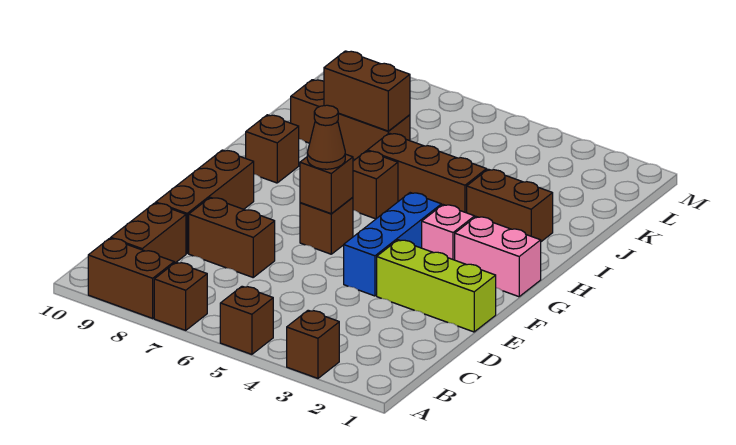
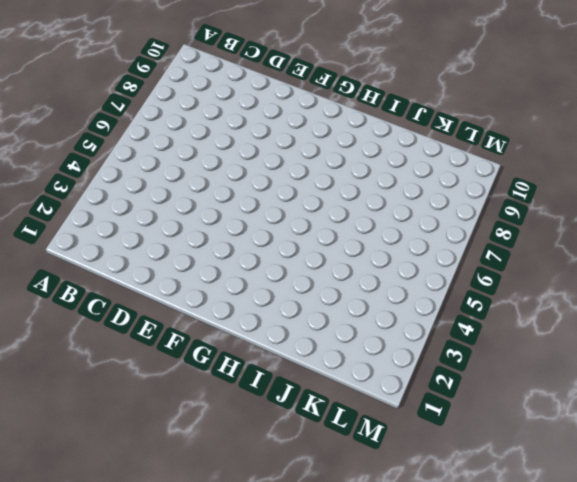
none -> brown brick A3 level 1
none -> brown brick A5 level 1
none -> brown brick A7 level 1

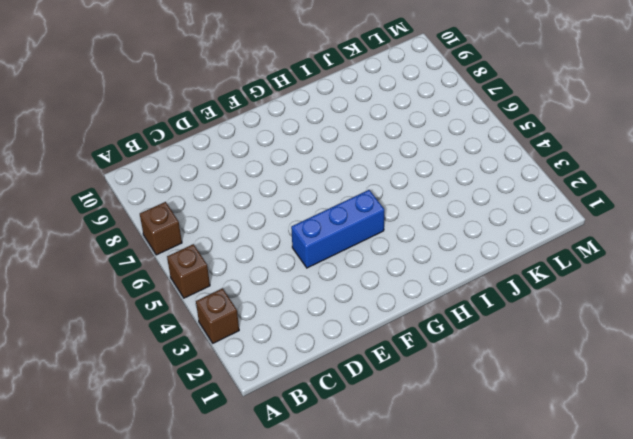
none -> brown brick A8:A9 level 1
none -> brown brick B9:C9 level 1
none -> brown brick D7:D8 level 1

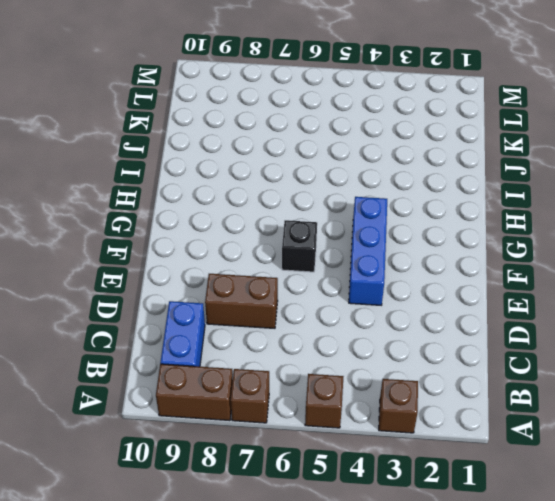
blue brick B9:C9 level 1 -> brown brick B9:C9 level 1
black brick F6 level 1 -> brown brick F6 level 1
none -> brown brick D9:F9 level 1
none -> lime brick E1:E3 level 1
none -> pink brick G1:G2 level 1

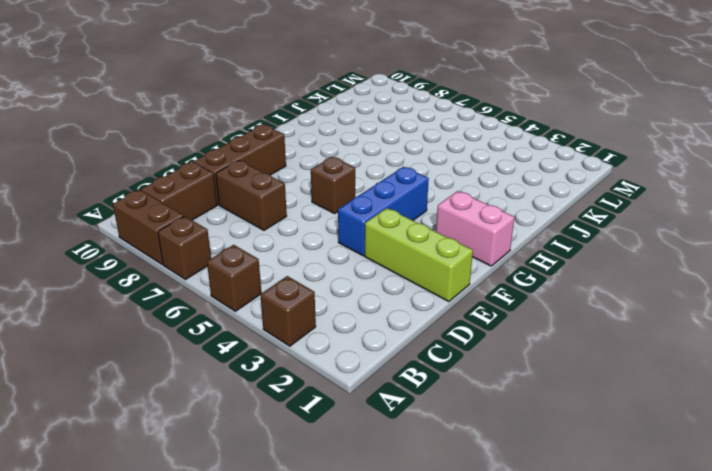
none -> pink brick G3 level 1
none -> brown brick H6 level 1
none -> brown brick H9 level 1

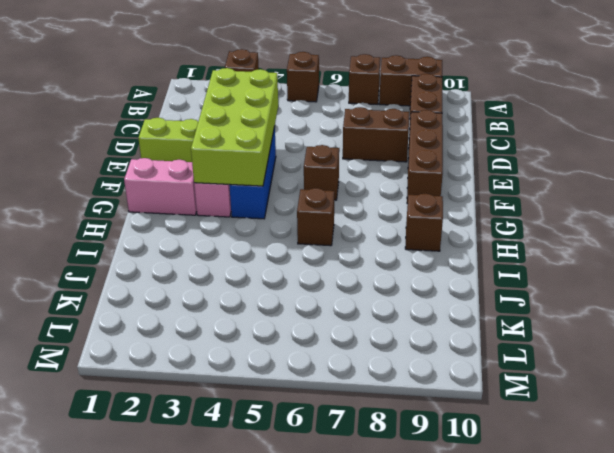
lime brick D3:G4 level 2 -> none
none -> brown brick I2:I3 level 1
none -> brown brick I4:I6 level 1
none -> brown brick J7:J9 level 1

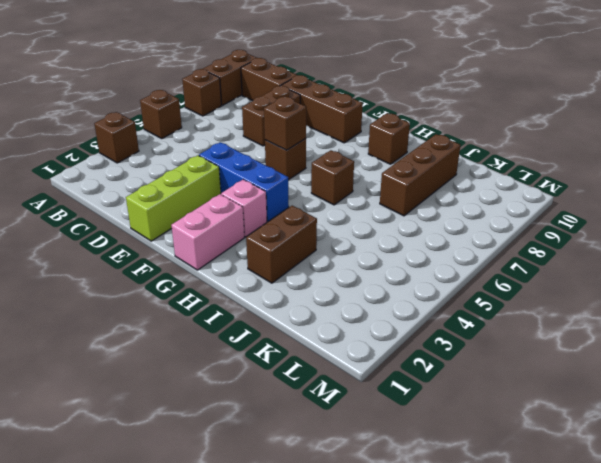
none -> brown brick I4:I6 level 1
none -> brown brick J7:J8 level 2
none -> brown cone F6 level 3

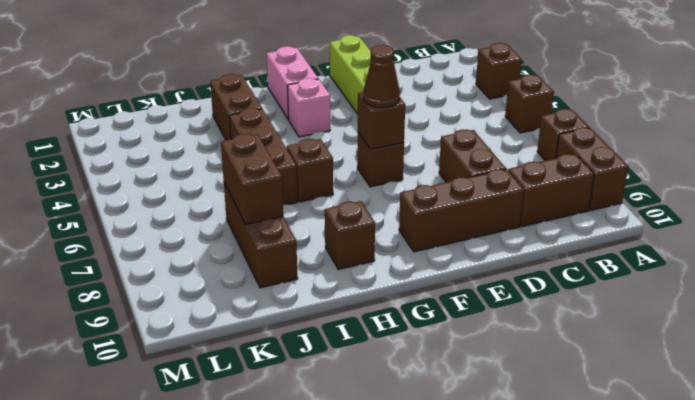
none -> blue brick E4:G4 level 1

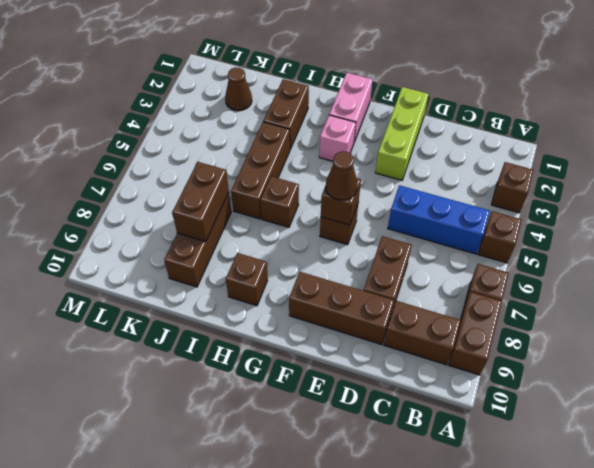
blue brick B5:D5 level 1 -> blue brick E4:G4 level 1
brown cone K2 level 1 -> none

